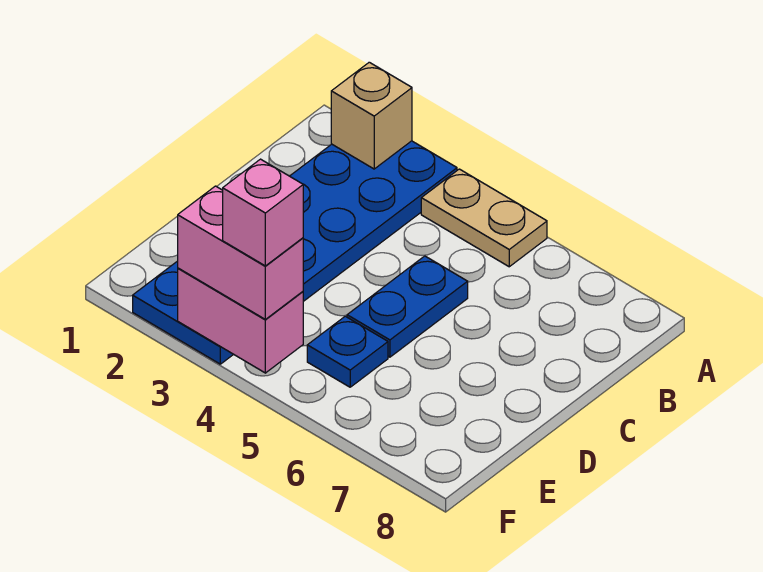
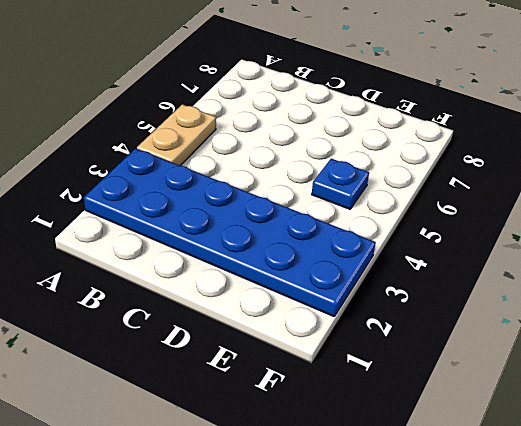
none -> blue plate C5:D5 level 1
none -> tan brick A2 level 2

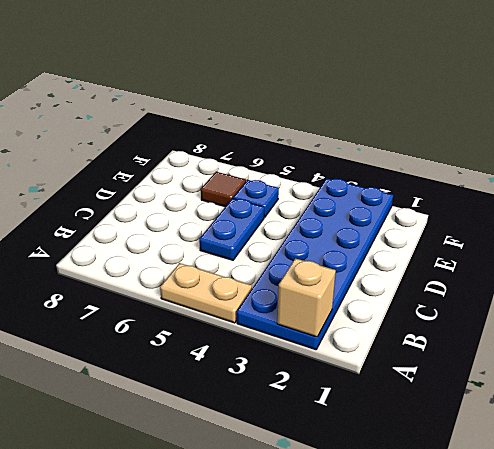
brown tile E6 level 1 -> none
none -> pink brick F3:F4 level 2
none -> pink brick F3:F4 level 3

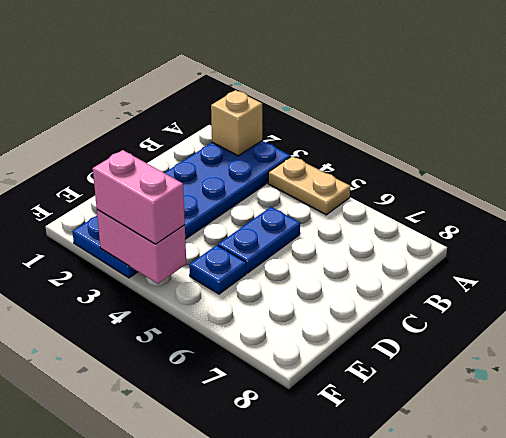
none -> pink brick F4 level 4

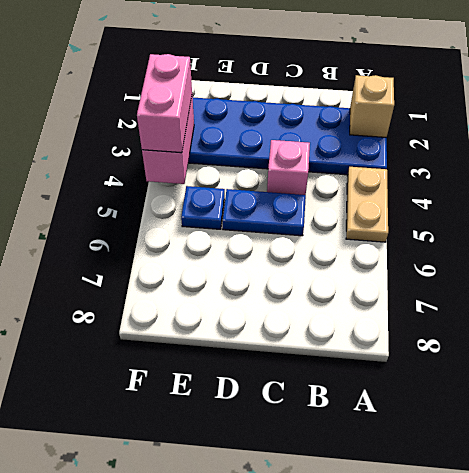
pink brick C4 level 1 -> pink brick F4 level 4

